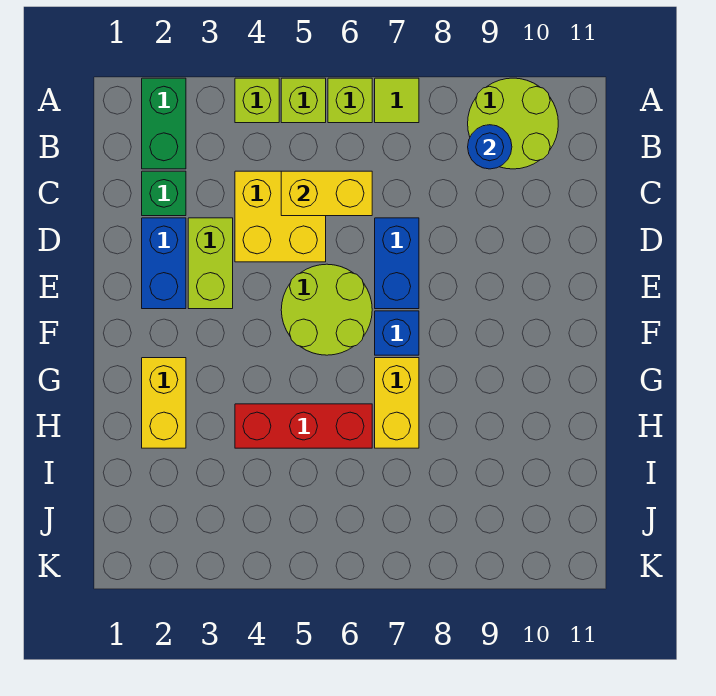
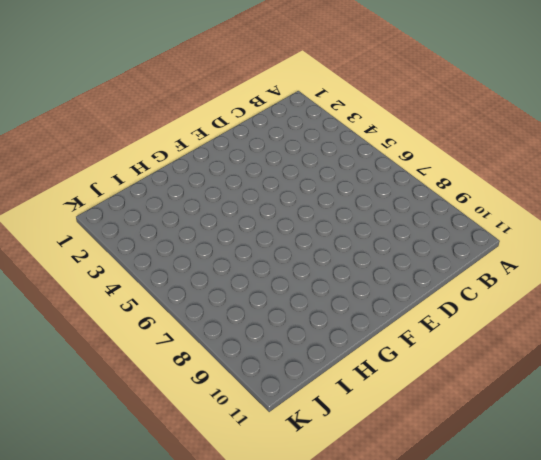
none -> green brick A2:B2 level 1
none -> lime brick A4 level 1
none -> lime brick A5 level 1

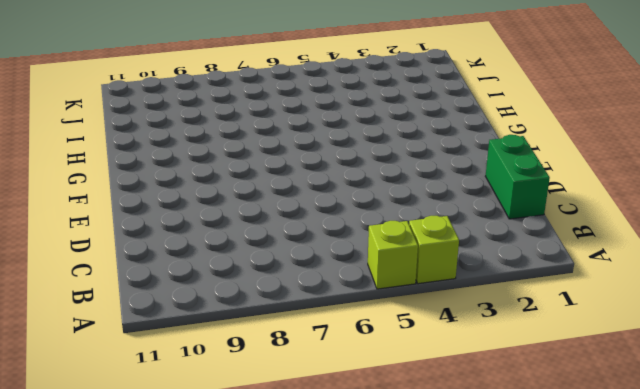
green brick C1:D1 level 1 -> green brick A2:B2 level 1
none -> lime brick A6 level 1
none -> lime tile A7 level 1
none -> lime round brick A9:B10 level 1

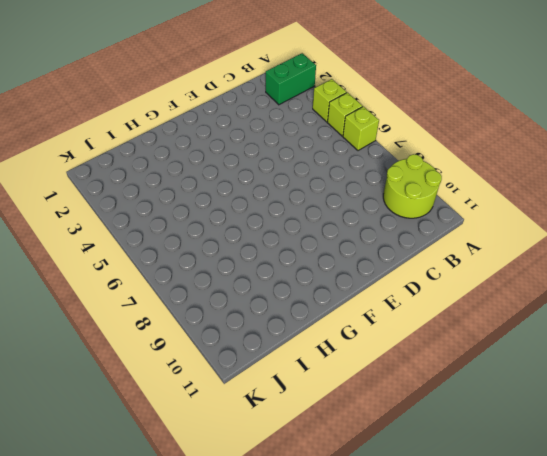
none -> lime tile A7 level 1
none -> green brick C2 level 1
none -> yellow brick C4:D5 level 1

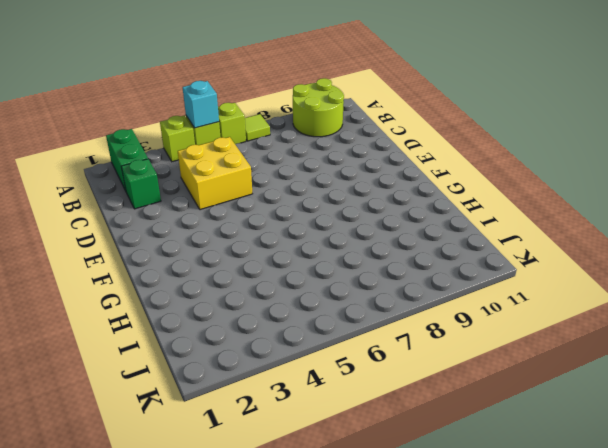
cyan brick A5 level 2 -> none
none -> blue brick D2:E2 level 1
none -> lime brick D3:E3 level 1
none -> blue brick D7:E7 level 1

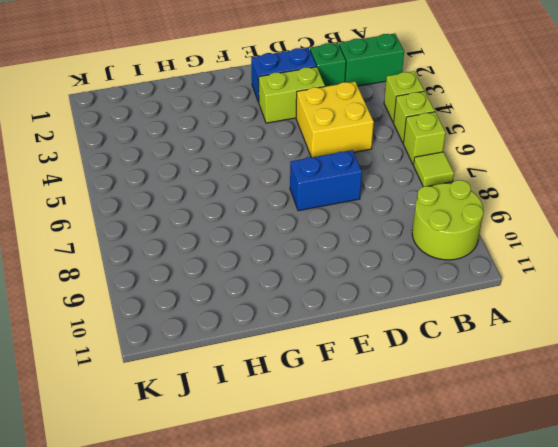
none -> lime round brick E5:F6 level 1
none -> blue brick F7 level 1
none -> yellow brick G2:H2 level 1

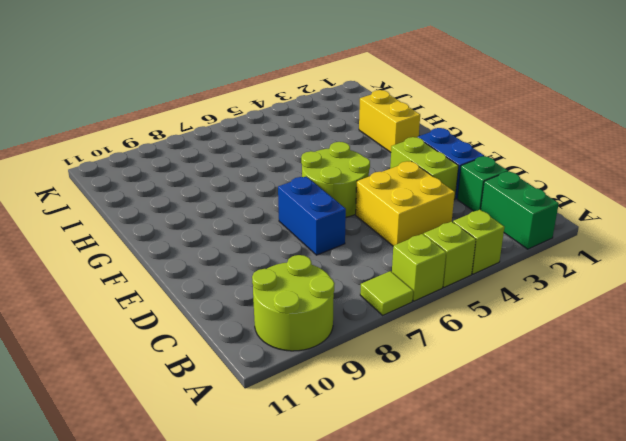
none -> blue brick F7 level 1
none -> yellow brick G7:H7 level 1
none -> red brick H4:H6 level 1

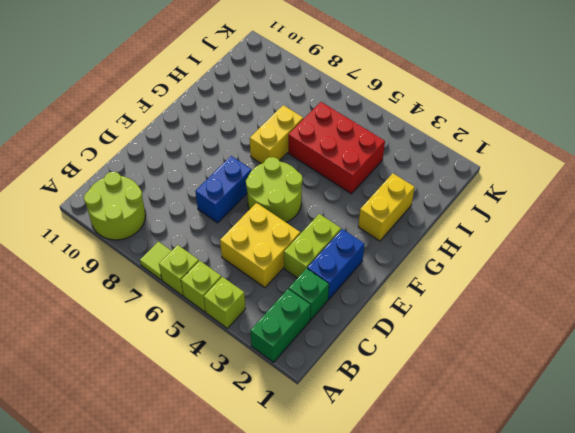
red brick H4:I6 level 1 -> red brick H4:H6 level 1
none -> blue brick F7 level 1
none -> blue round brick B9 level 2
none -> yellow brick C5:C6 level 2

